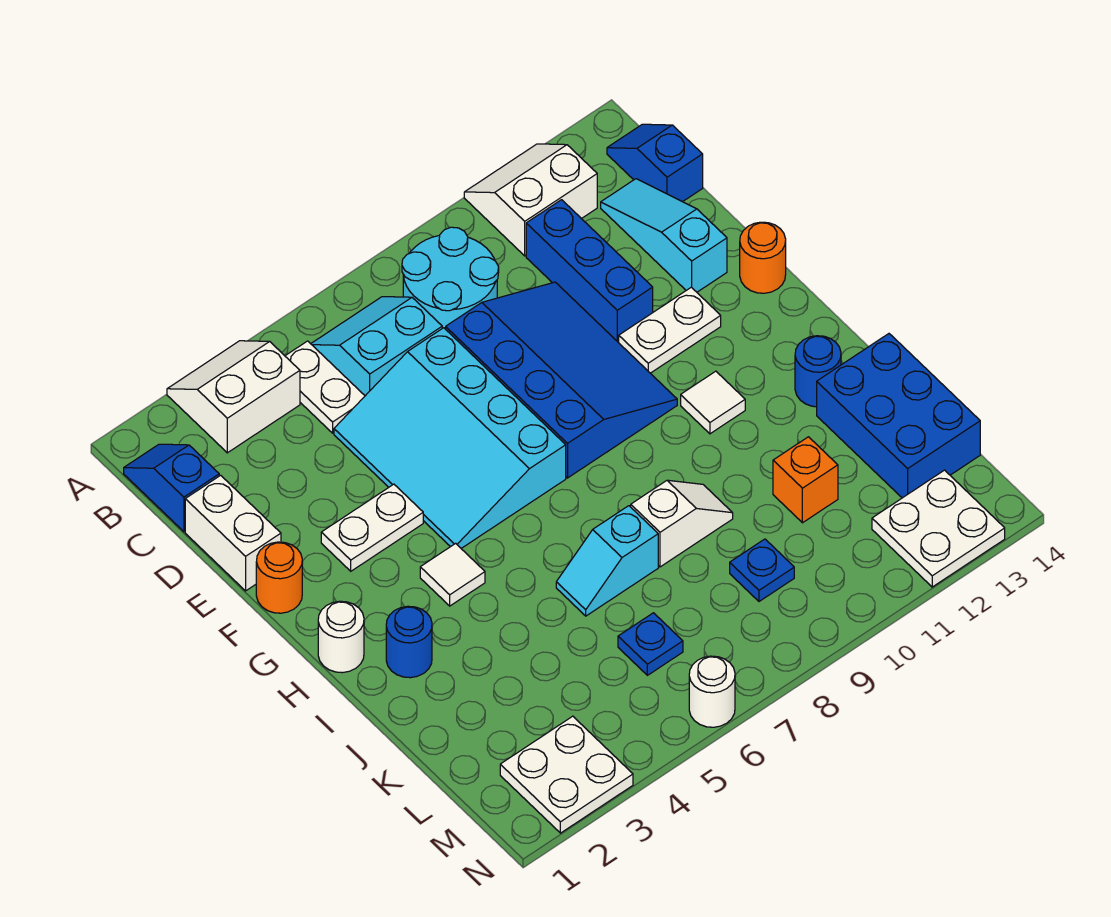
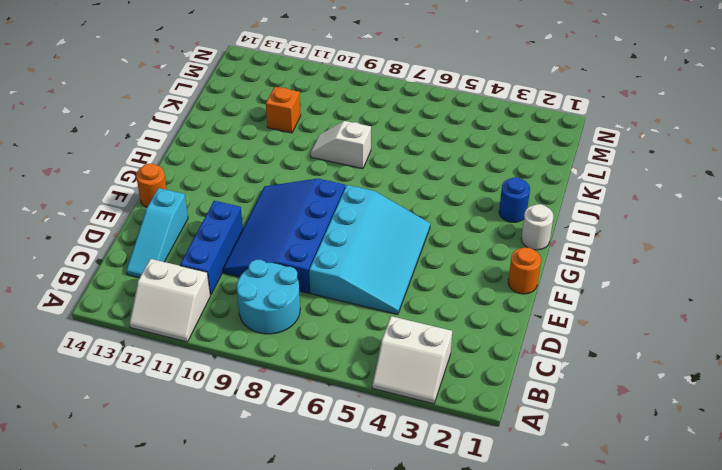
none -> blue slope B1:C1 level 1 top C
none -> white plate B5:C5 level 1
none -> cyan slope B6:C7 level 1 top C
none -> blue slope B14:C14 level 1 top C

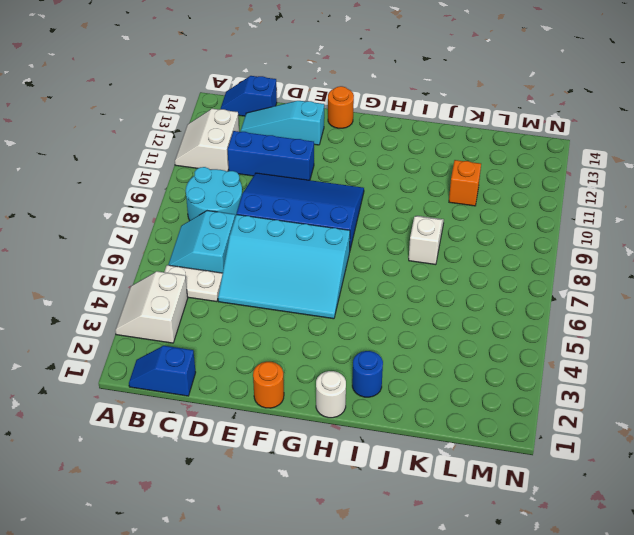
none -> white brick D1:E1 level 1
none -> white plate F3:F4 level 1
none -> white plate F11:F12 level 1
none -> white tile H4 level 1

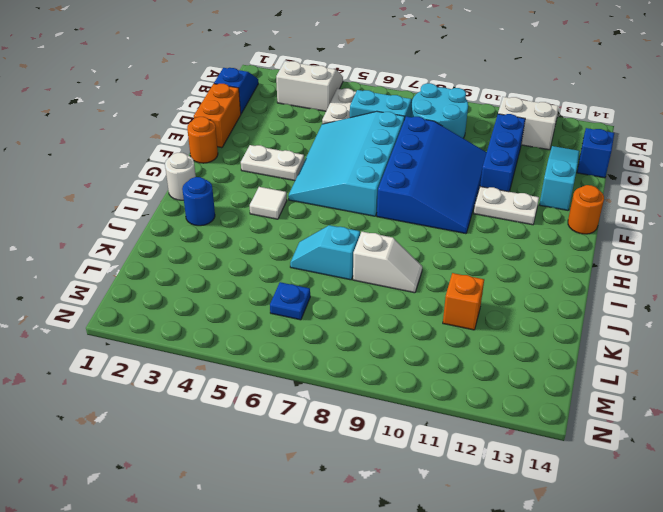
orange brick D1:E1 level 1 -> white brick D1:E1 level 1
none -> white tile H11 level 1
none -> blue round brick I13 level 1
none -> blue brick J13:L14 level 1
none -> blue plate L9 level 1

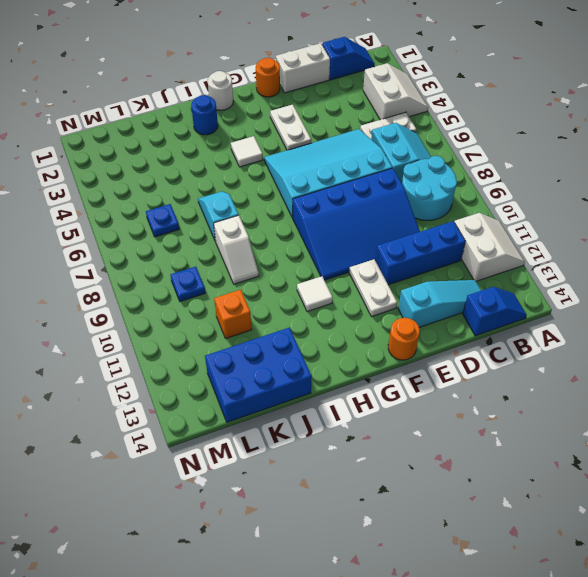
none -> blue round brick I13 level 1
none -> white plate M2:N3 level 1
none -> white plate M12:N13 level 1
none -> white round brick N6 level 1

